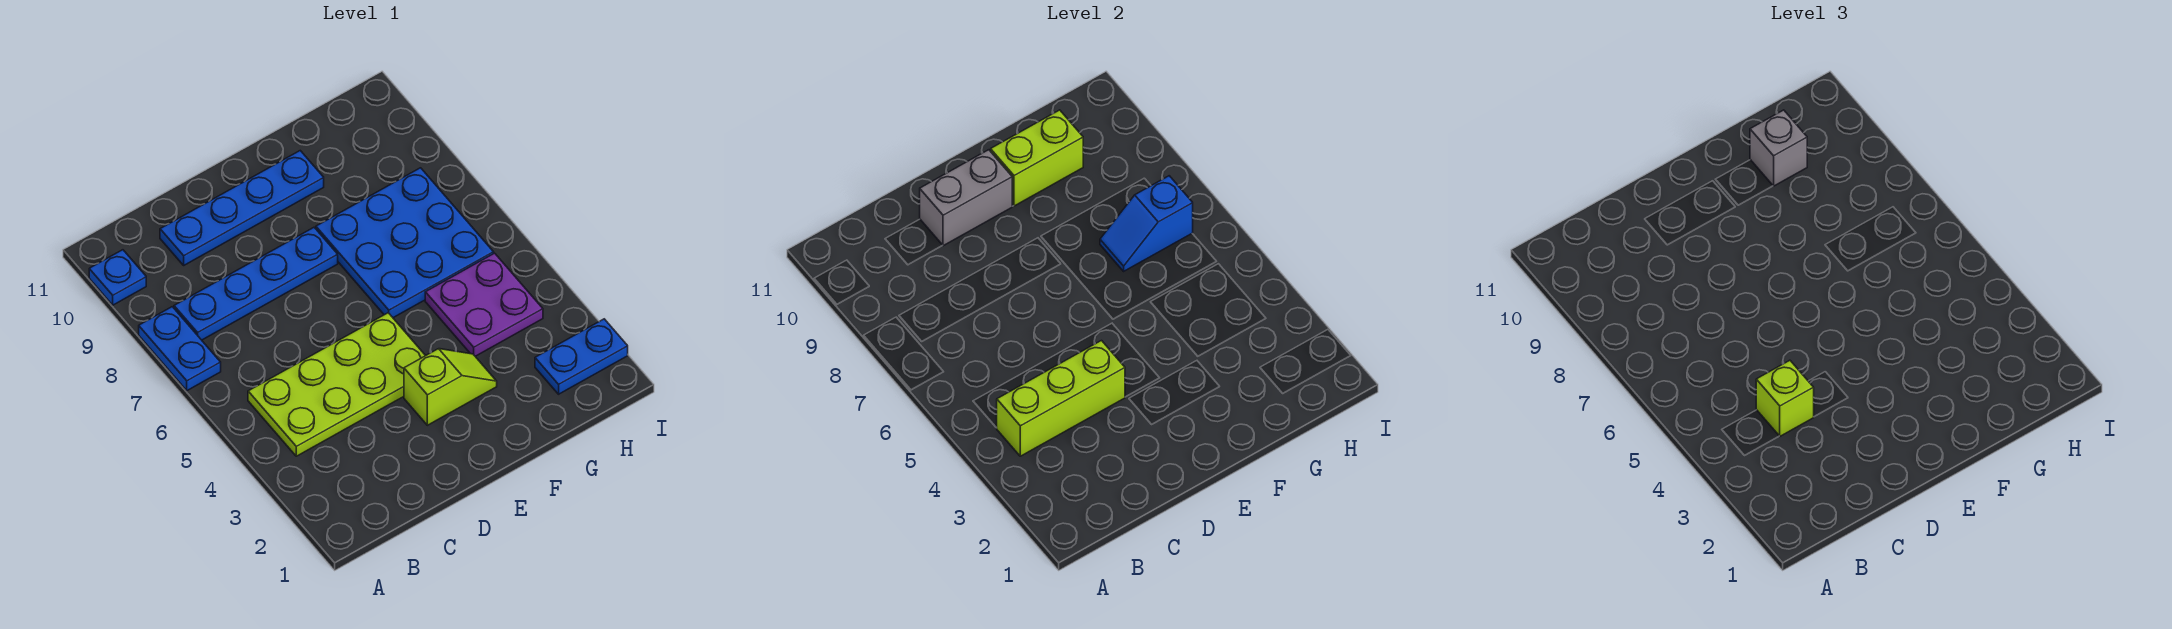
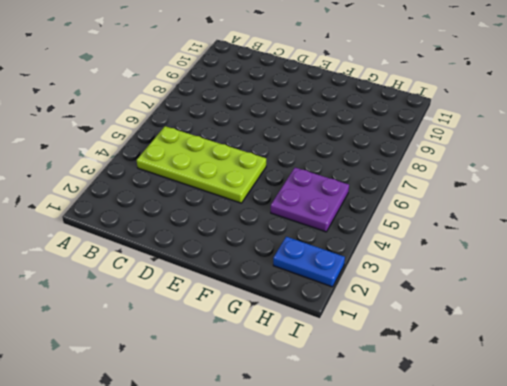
none -> blue plate A7:A8 level 1
none -> blue plate A10 level 1
none -> blue plate B8:E8 level 1

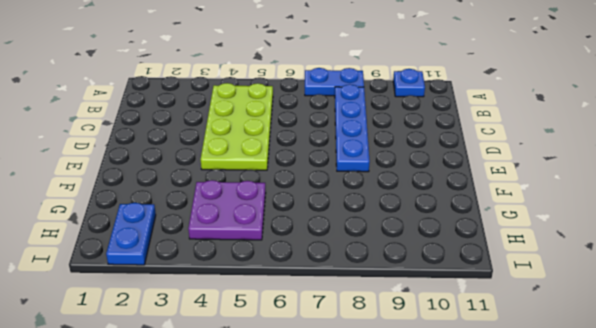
none -> blue plate C10:F10 level 1
none -> lime slope E3:F3 level 1 top E
none -> blue plate F6:H8 level 1

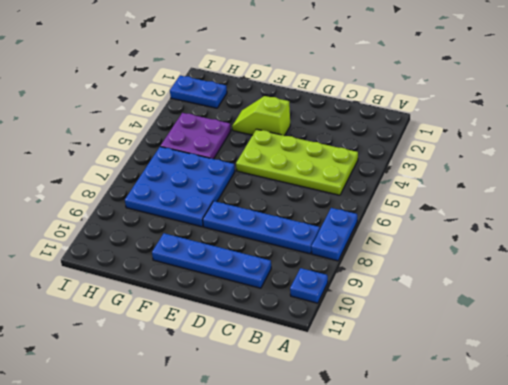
none -> lime brick B4:D4 level 2
none -> grey brick D10:E10 level 2
none -> lime brick F10:G10 level 2

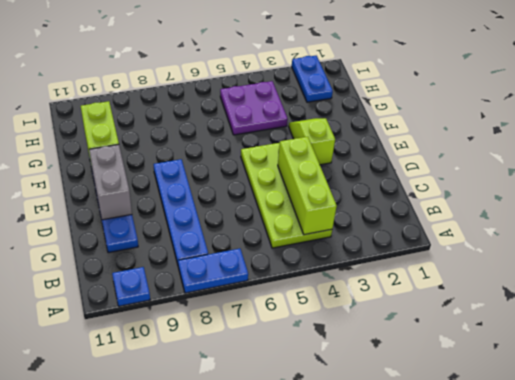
none -> blue plate F6:H8 level 1
none -> blue slope G7:H7 level 2 top H
none -> lime brick C4 level 3

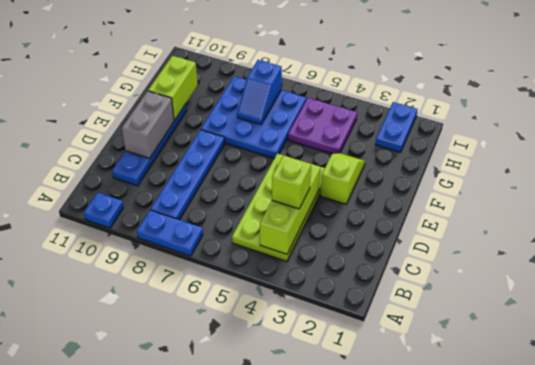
none -> grey brick G10 level 3

